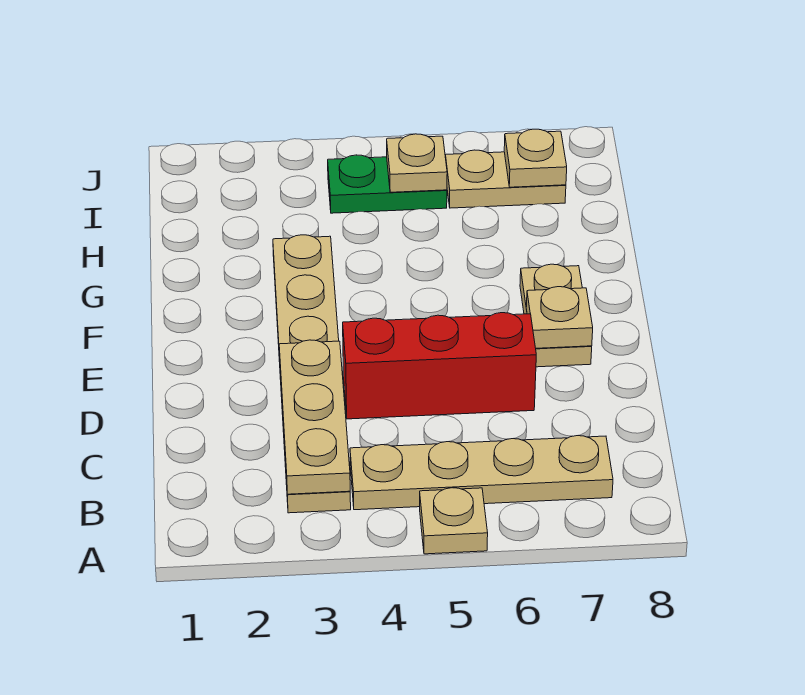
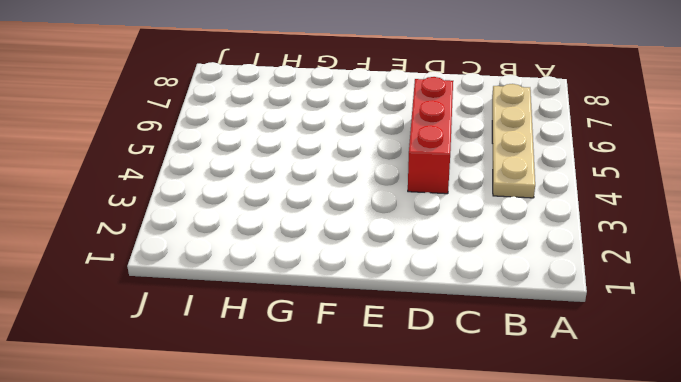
none -> tan plate A5 level 1
none -> tan plate B3:G3 level 1

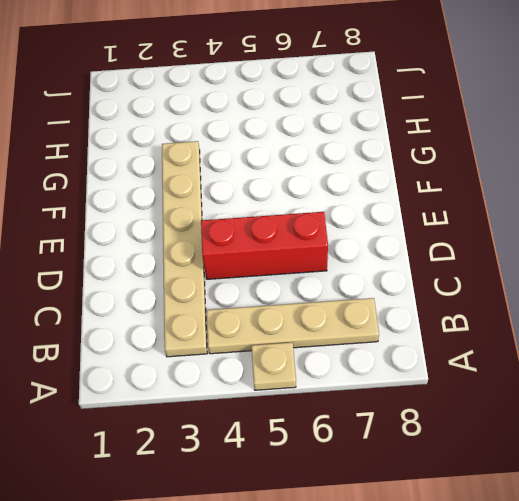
none -> tan plate E7:F7 level 1
none -> green plate I4:I5 level 1

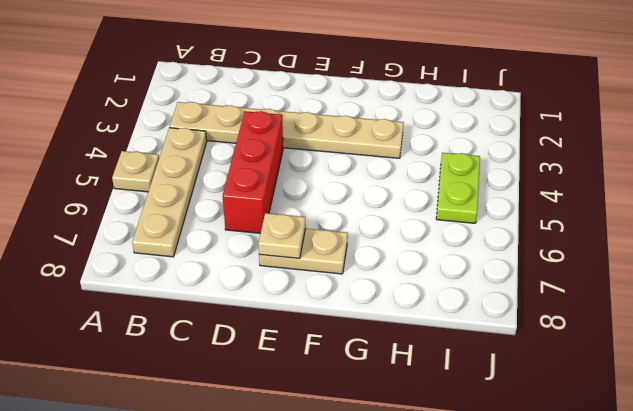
lime plate I4:I5 level 1 -> green plate I4:I5 level 1
none -> tan plate I6:I7 level 1
none -> tan plate B3:D3 level 2

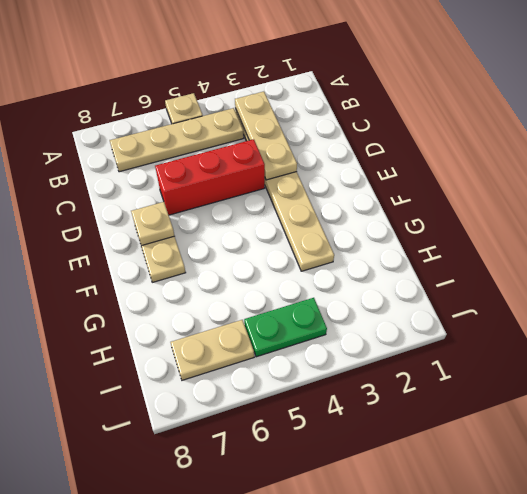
none -> tan plate I5 level 2
none -> tan plate I7 level 2

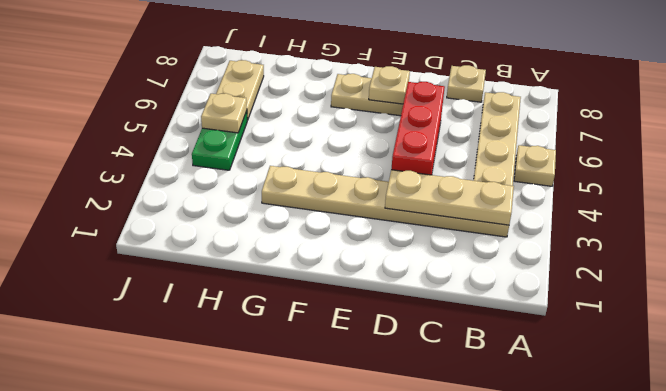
tan plate C8 level 1 -> tan plate I7 level 2

